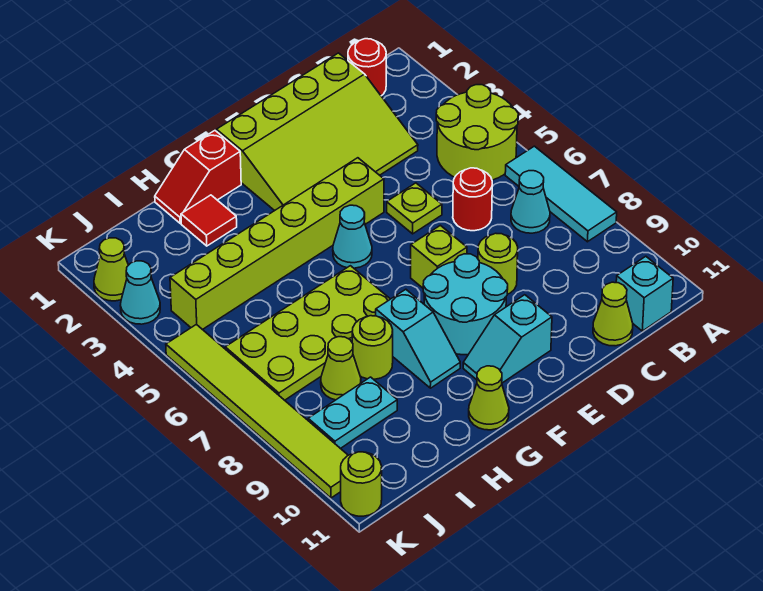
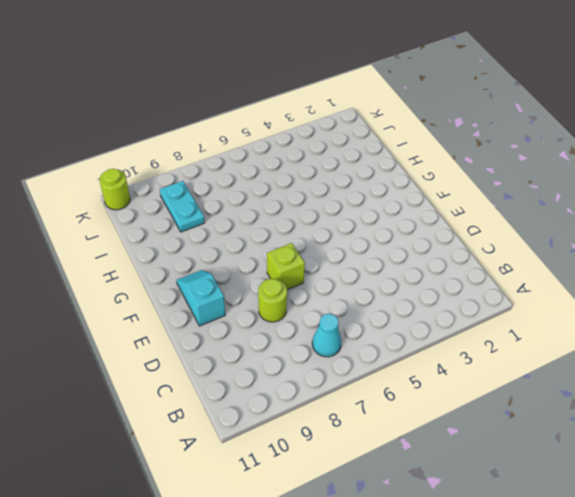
none -> lime round brick A4:B5 level 1
none -> cyan tile A6:A8 level 1
none -> red round brick B1 level 1

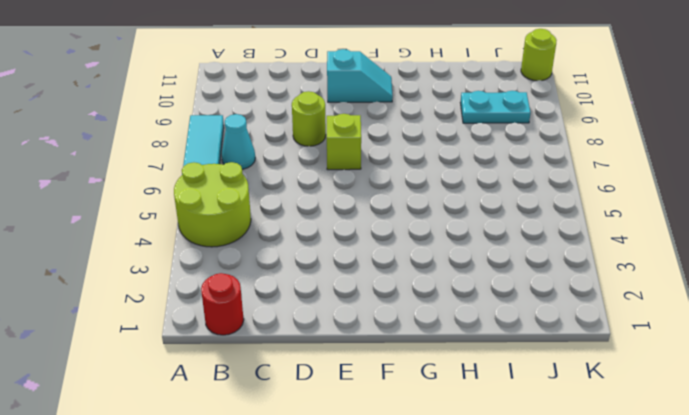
none -> cyan brick B11 level 1
none -> lime slope C1:F3 level 1 top 1
none -> red round brick C6 level 1

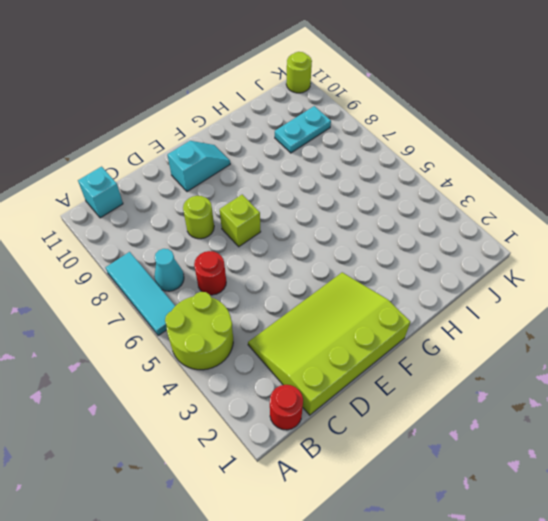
none -> lime cone C11 level 1
none -> lime plate D5 level 1
none -> lime brick E4:J4 level 1

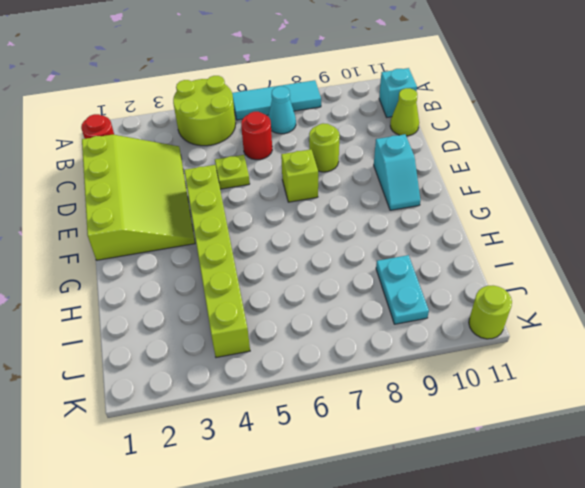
none -> cyan round brick E8:F9 level 1
none -> cyan cone F5 level 1
none -> red slope G1:H1 level 1 top G

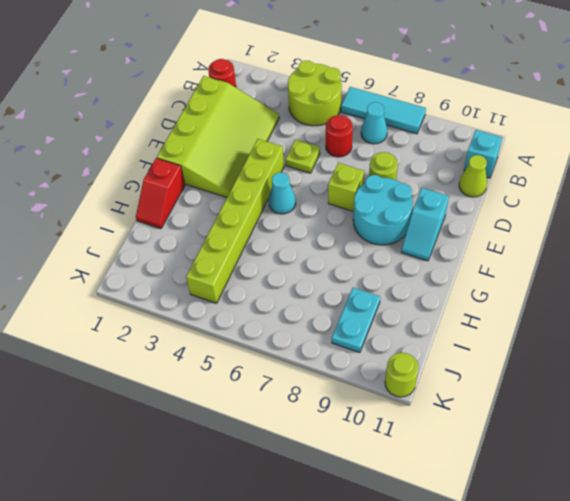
none -> lime plate G6:J7 level 1
none -> cyan slope G8:G9 level 1 top 8
none -> lime cone G11 level 1

